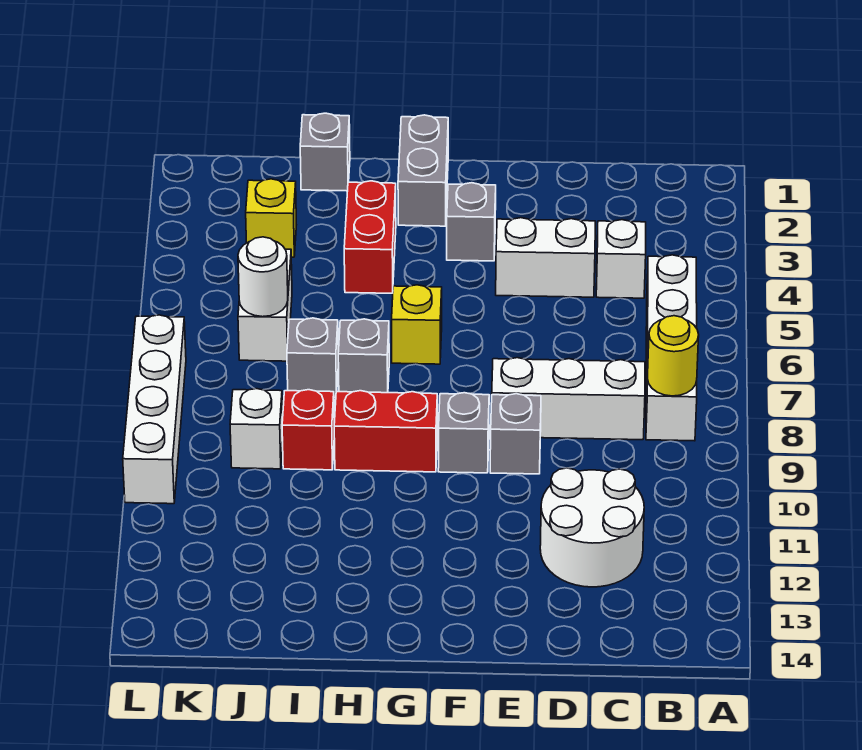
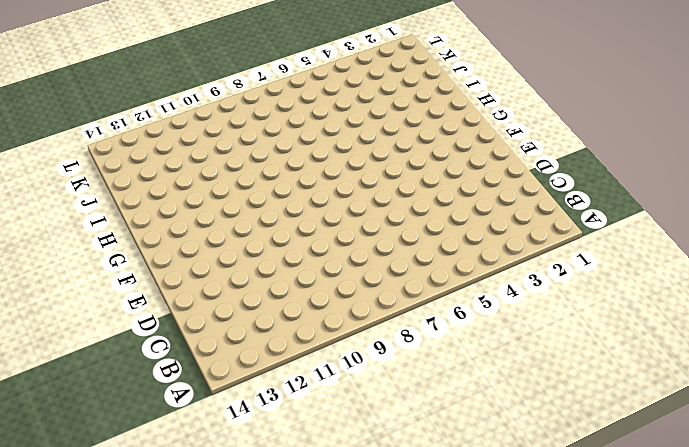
none -> white brick B5:B8 level 1
none -> white brick C4 level 1
none -> white brick C8:E8 level 1

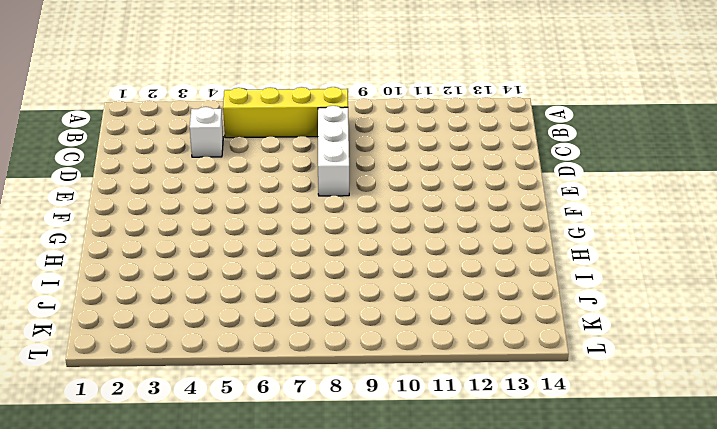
yellow brick B5:B8 level 1 -> white brick B5:B8 level 1
none -> white round brick C11:D12 level 1
none -> white brick D4:E4 level 1
none -> grey brick E9 level 1

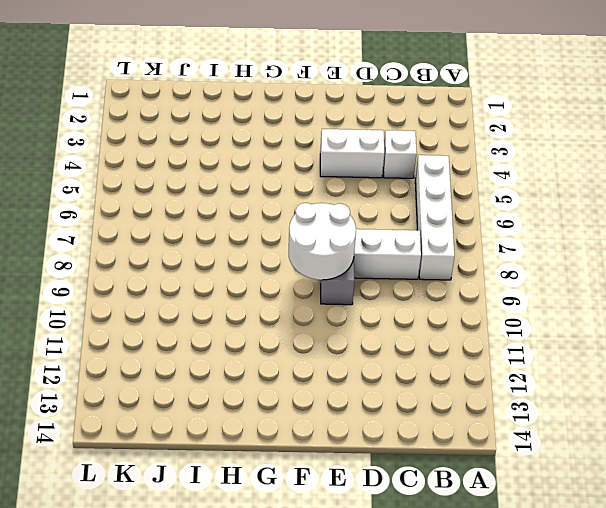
white round brick E8:F9 level 2 -> white round brick C11:D12 level 1
none -> grey brick F3 level 1
none -> grey brick F9 level 1
none -> grey brick G1:G2 level 1

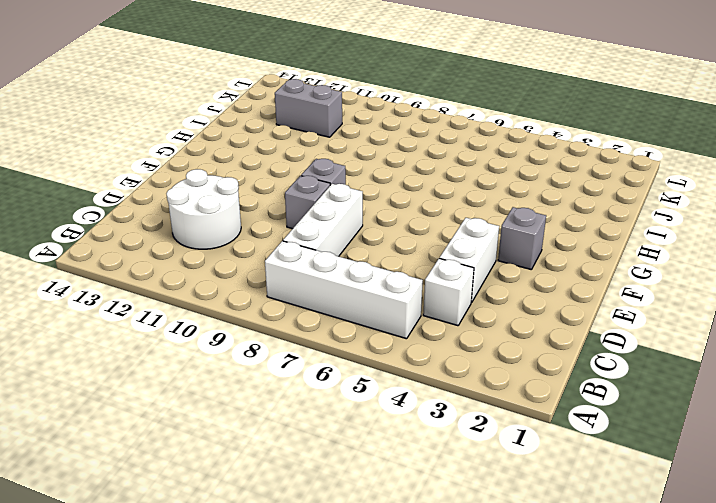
grey brick J11:J12 level 1 -> grey brick G1:G2 level 1
none -> yellow brick G6 level 1
none -> red brick G9:H9 level 1
none -> red brick H3:H4 level 1

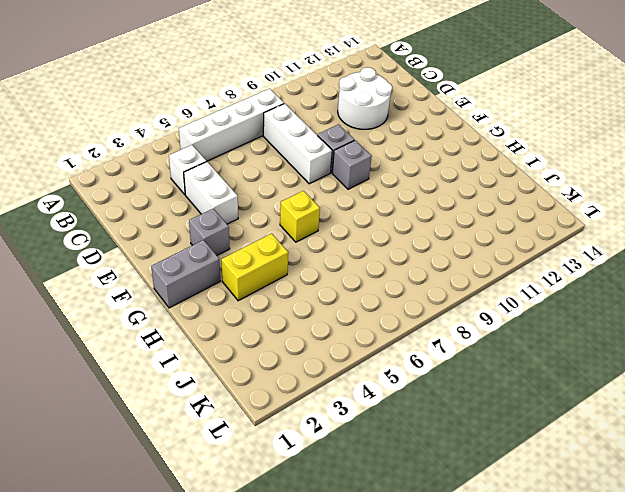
yellow brick H3:H4 level 1 -> red brick H3:H4 level 1
none -> red brick G9:H9 level 1
none -> grey brick H7 level 1
none -> grey brick I1 level 1

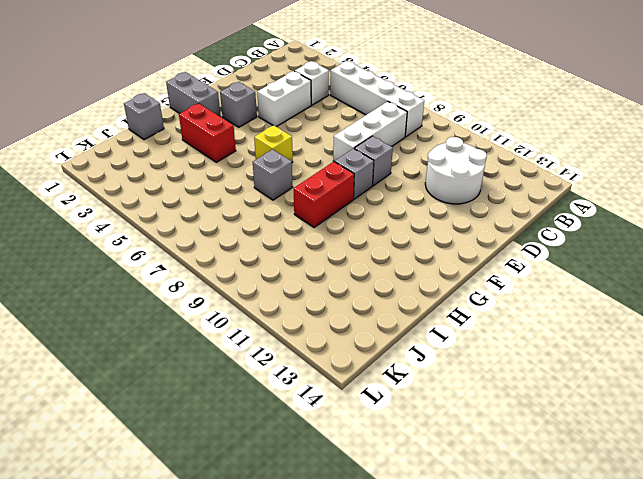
none -> grey brick I7 level 1
none -> red brick I9 level 1
none -> yellow brick J3 level 1

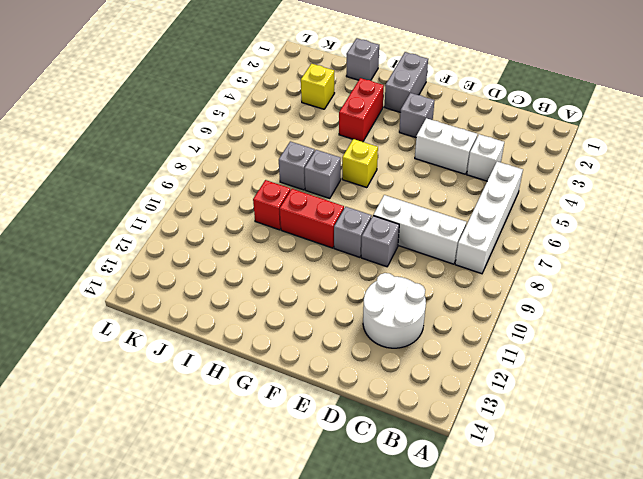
none -> white brick J5:J6 level 1
none -> white brick J9 level 1
none -> white brick L7:L10 level 1

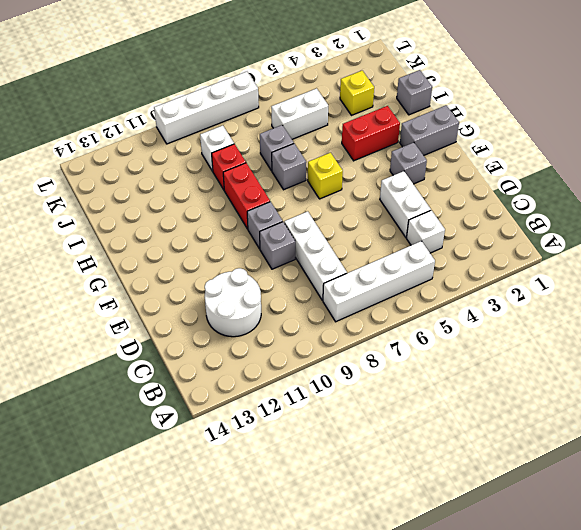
none -> yellow round brick B8 level 2
none -> white round brick J6 level 2

